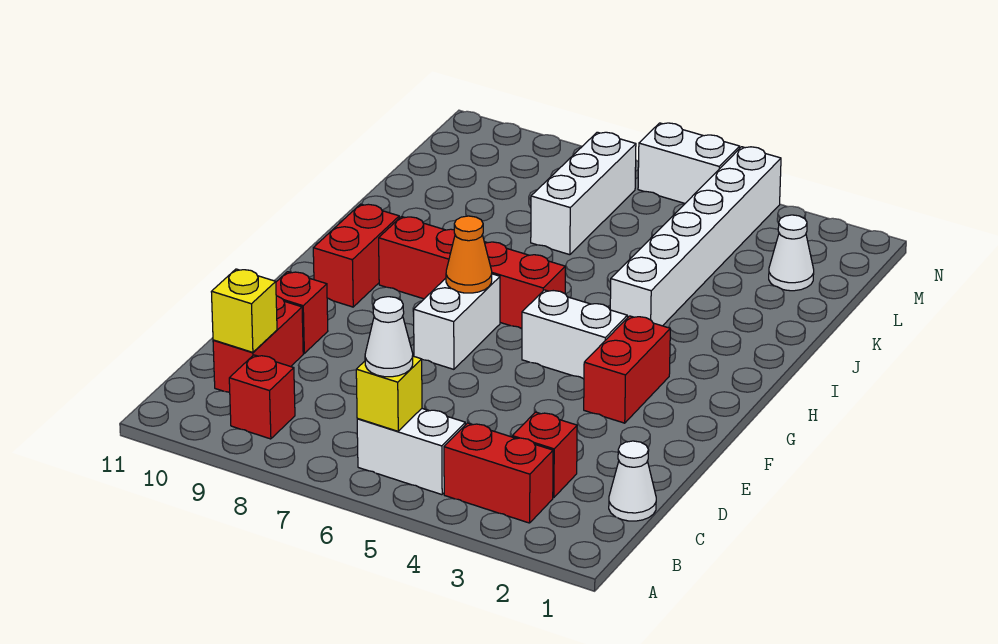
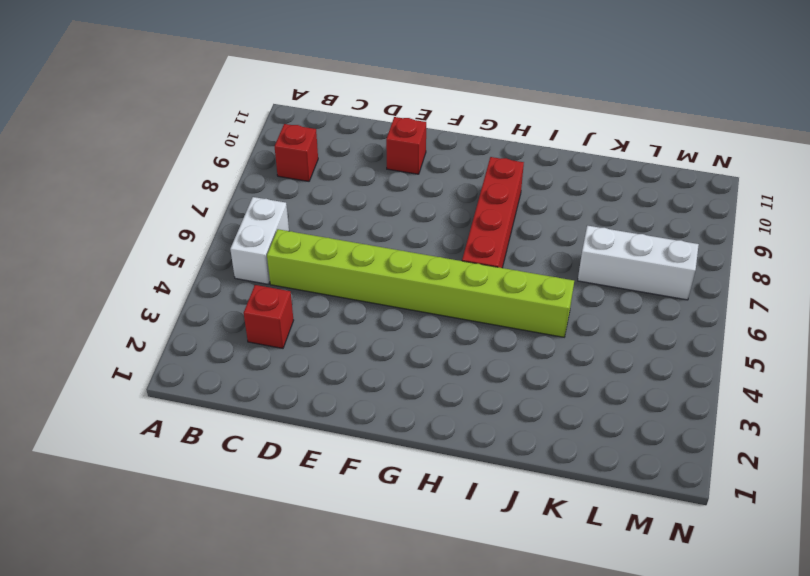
lime brick C5:J5 level 1 -> white brick G4:G5 level 1
none -> red brick B3:B4 level 1
none -> white cone C1 level 1
none -> red brick C10:D10 level 1

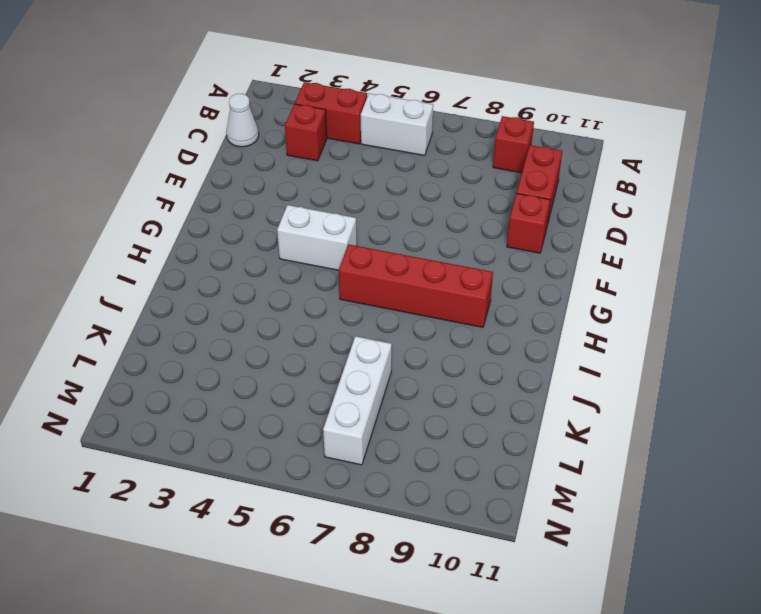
none -> red brick F3:G3 level 1
none -> white brick F7:G7 level 1
none -> red brick G10:H10 level 1

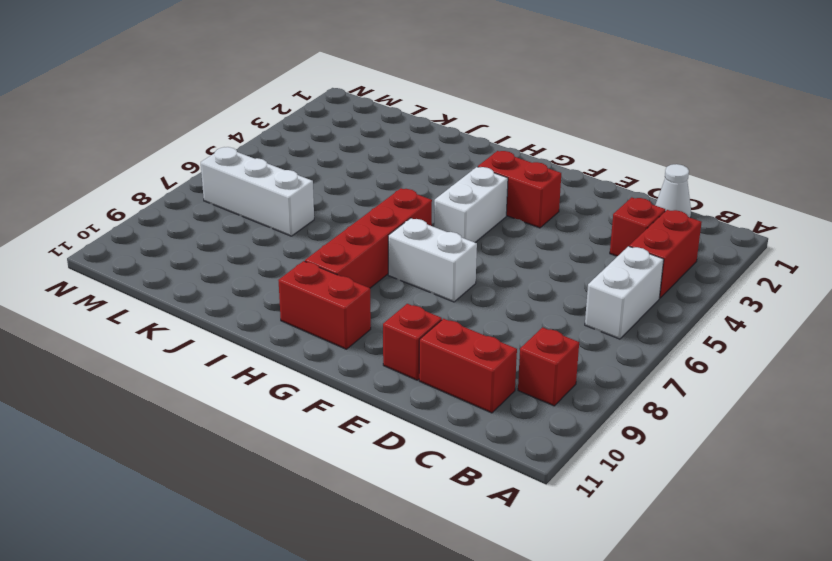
none -> white brick I4:N4 level 1
none -> white cone L2 level 1
none -> white brick N5:N6 level 1

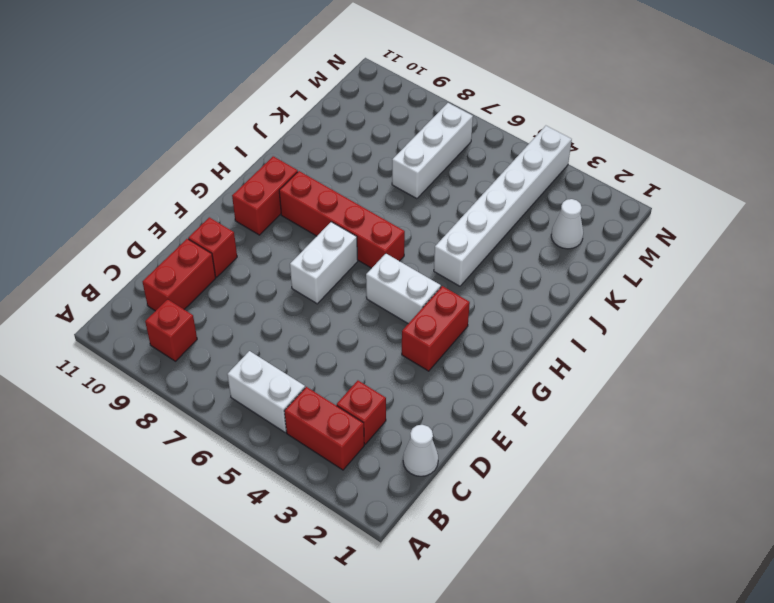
none -> white brick N5:N6 level 1
none -> yellow brick B6 level 2
none -> yellow brick C10 level 2

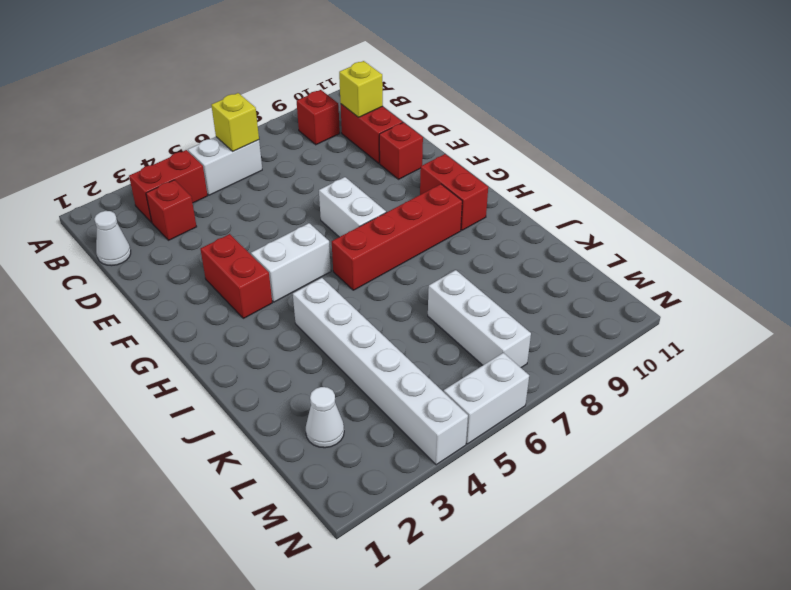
none -> orange cone G7 level 2
none -> white cone B6 level 3

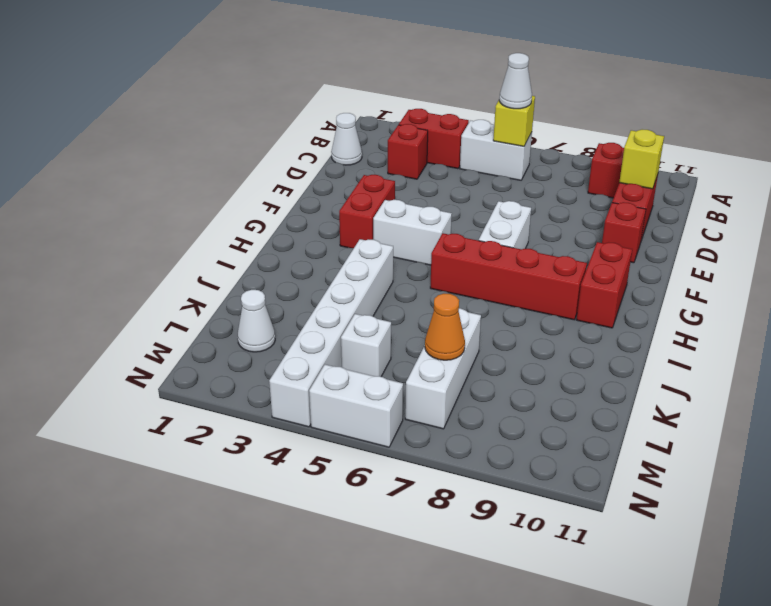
white brick L5 level 1 -> none
orange cone L7 level 2 -> orange cone G7 level 2

